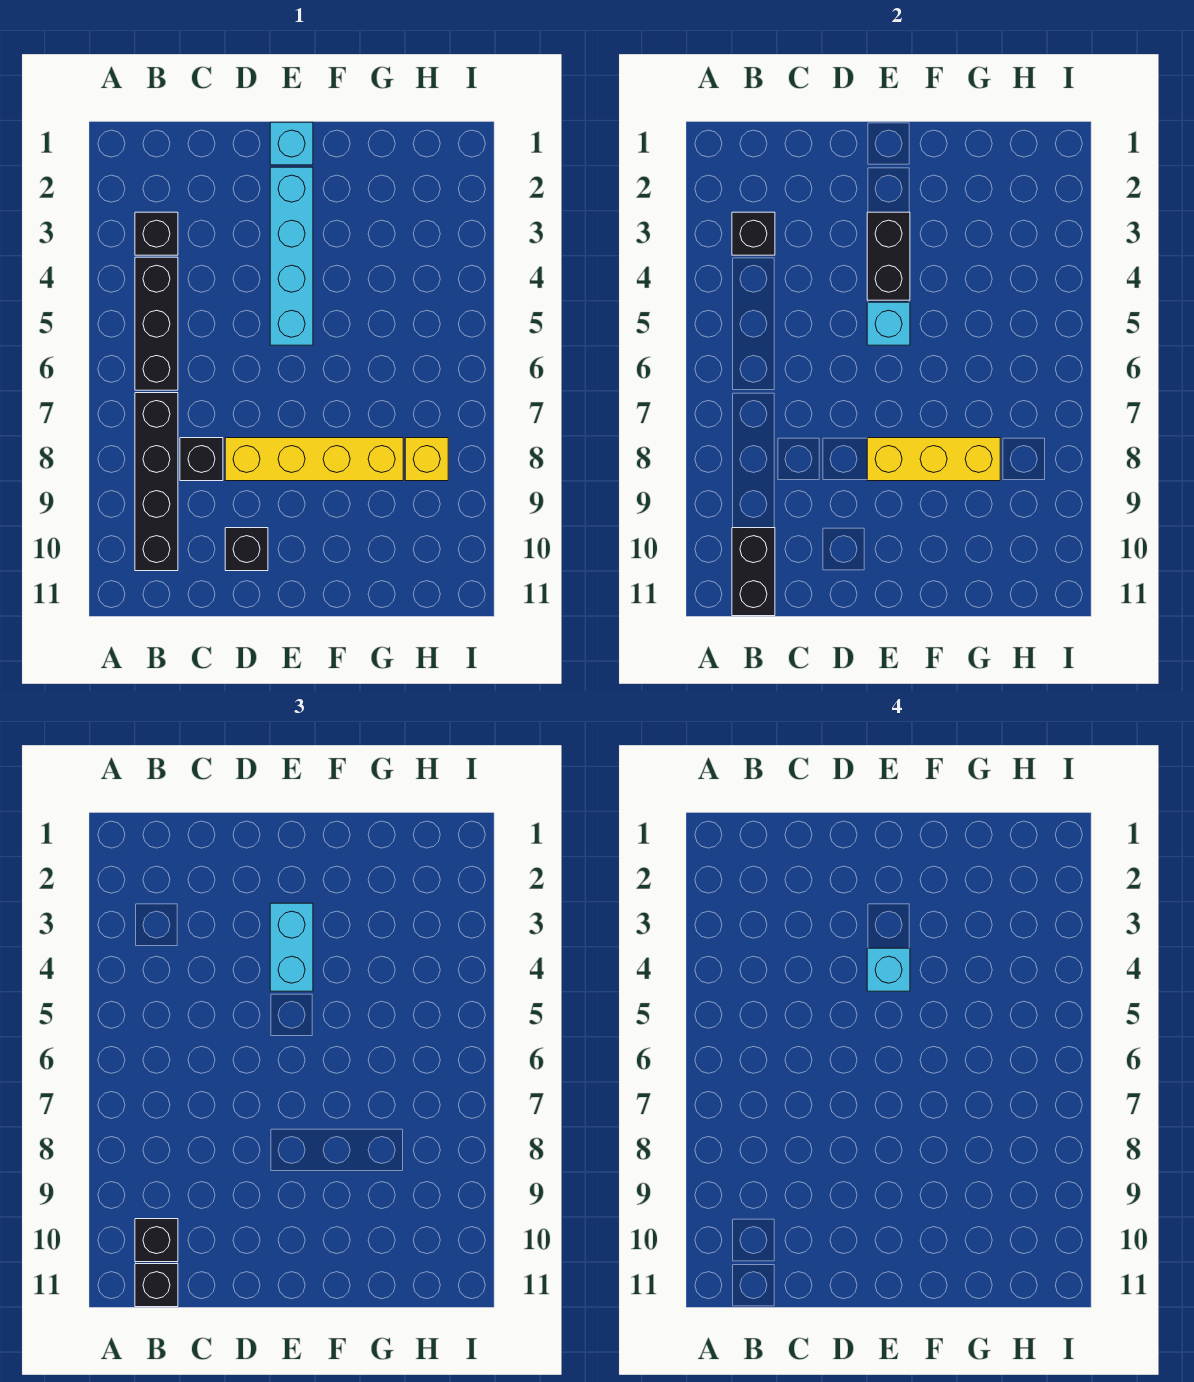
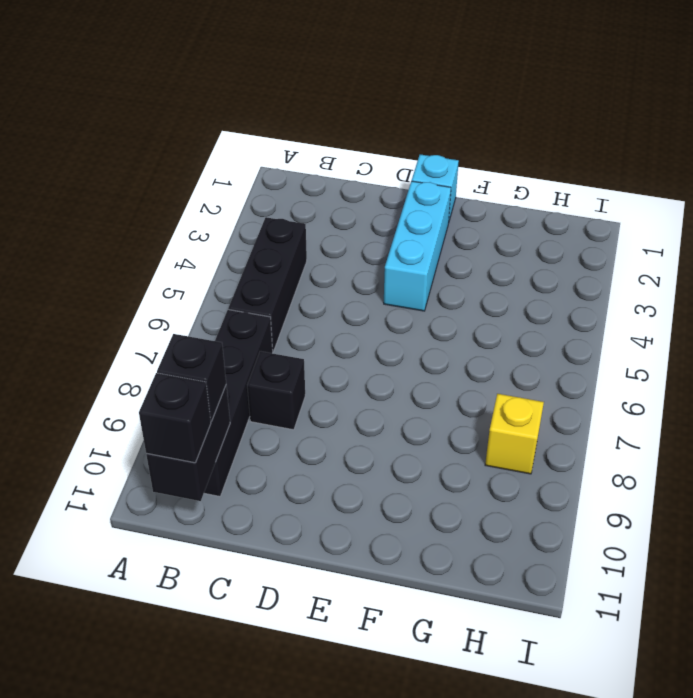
cyan brick E2:E4 level 1 -> cyan brick E2:E5 level 1
none -> black brick B3 level 1
none -> yellow brick D8:G8 level 1
none -> black brick D10 level 1

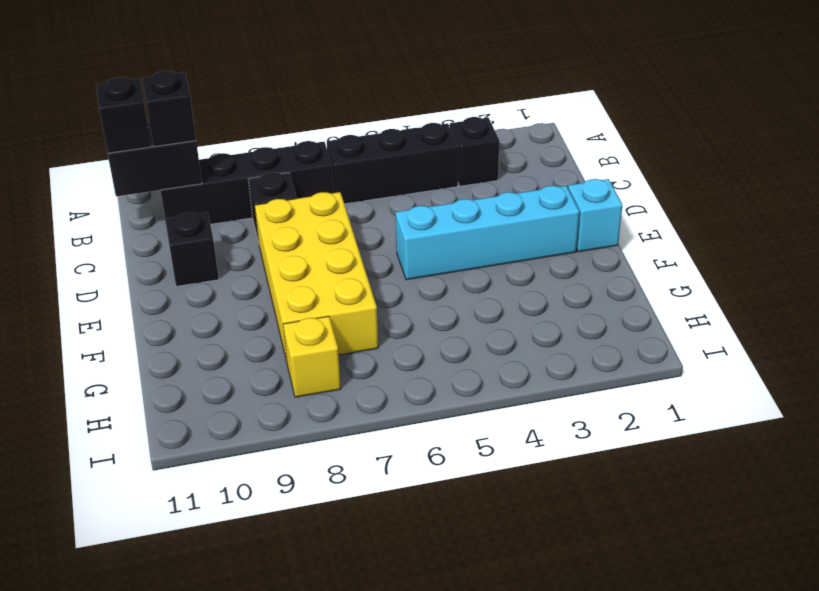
yellow brick D7:G8 level 1 -> yellow brick D8:G8 level 1
none -> black brick B3 level 2
none -> black brick E3:E4 level 2
none -> cyan brick E5 level 2

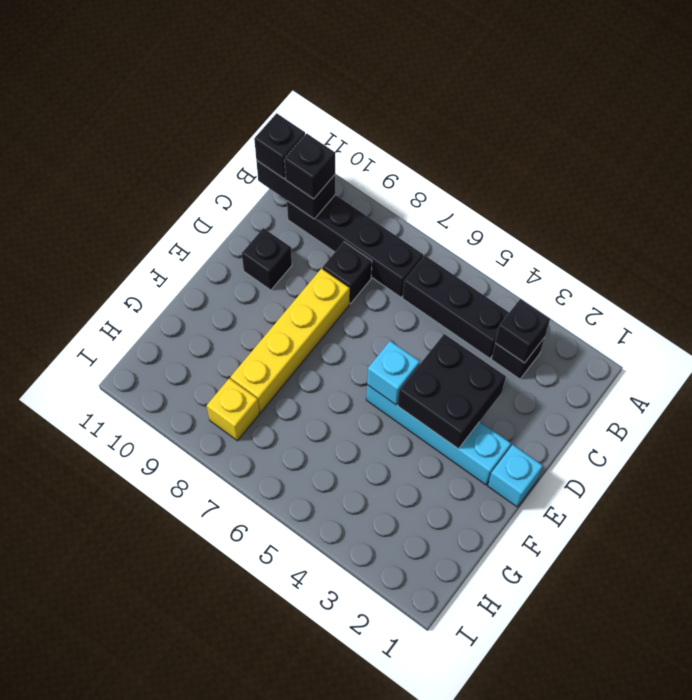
black brick D3:E4 level 2 -> black brick E3:E4 level 2
none -> yellow brick E8:G8 level 2
none -> cyan brick E3:E4 level 3
none -> cyan brick E4 level 4

